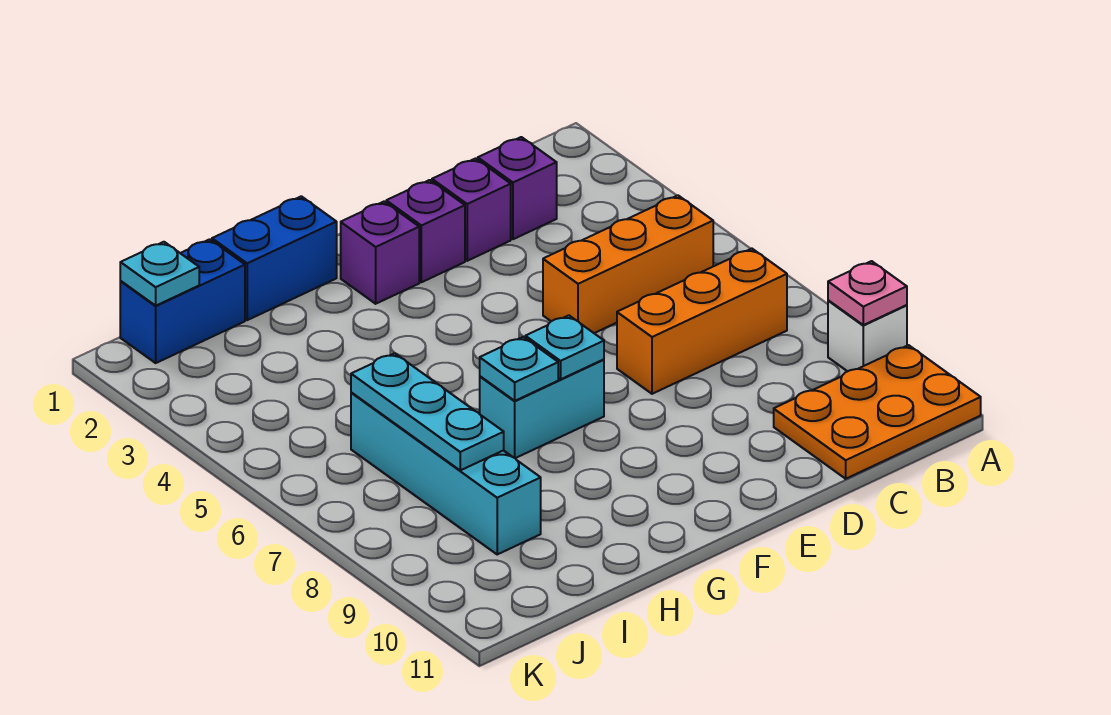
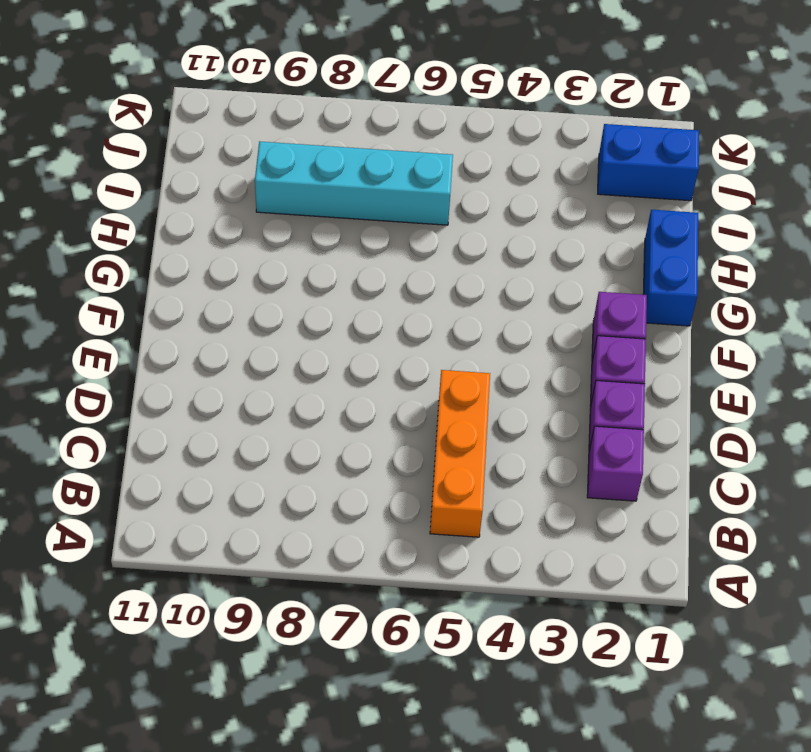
blue brick J1:J2 level 1 -> blue brick I1:J1 level 1
none -> white brick A9 level 1
none -> orange plate A10:C11 level 1
none -> orange brick B7:D7 level 1

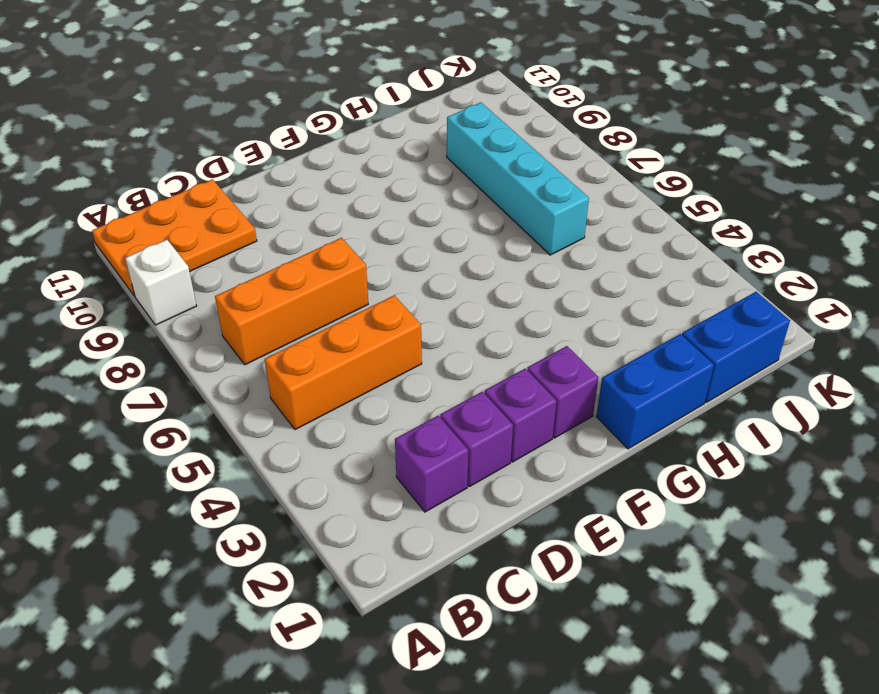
none -> cyan brick F7:G7 level 1
none -> pink plate A9 level 2
none -> cyan plate F7 level 2

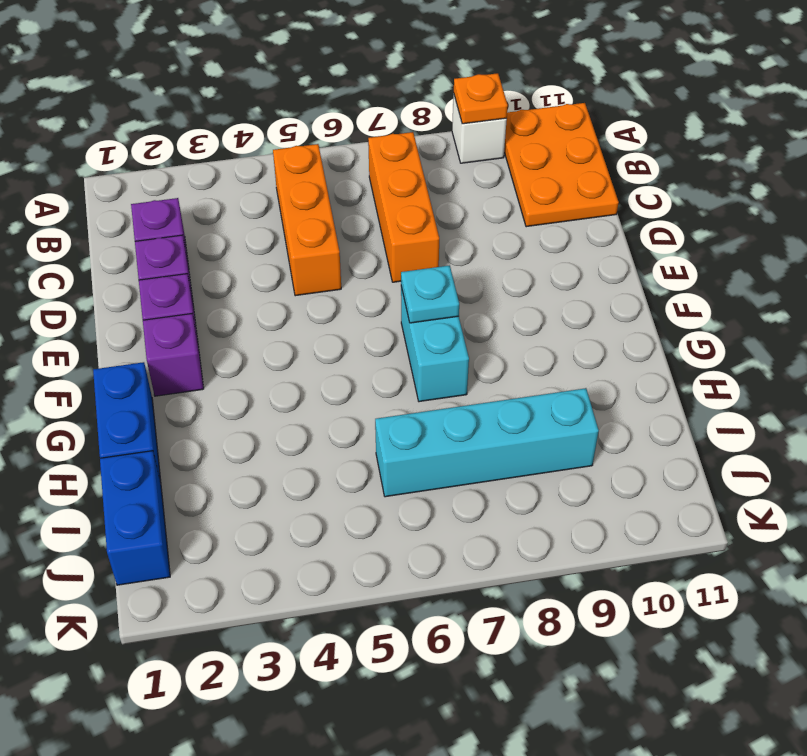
orange plate A9 level 2 -> pink plate A9 level 2
none -> cyan plate G7 level 2
none -> cyan plate I6:I8 level 2
none -> cyan plate J1 level 2

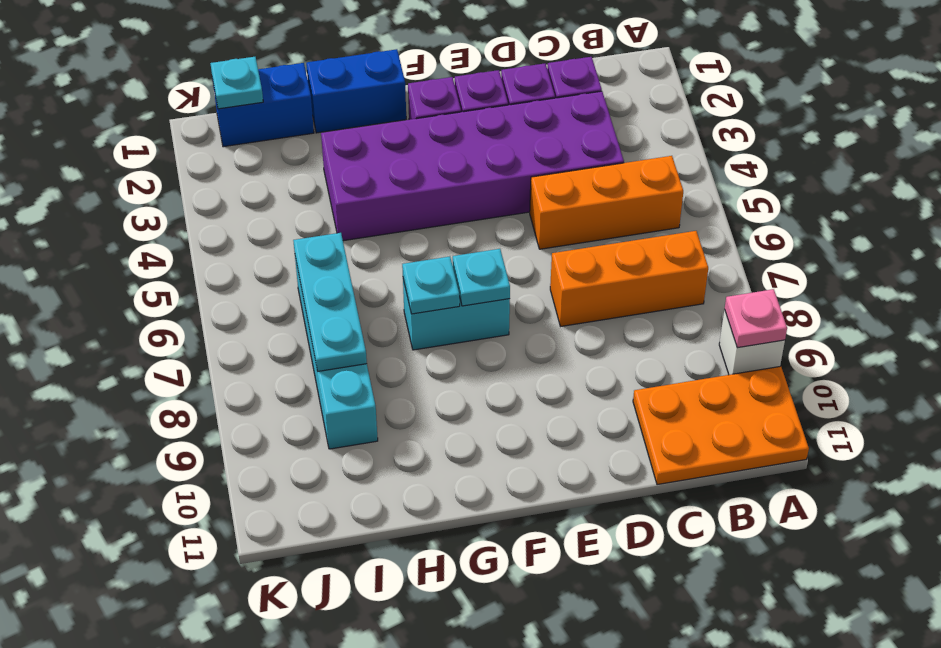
purple brick C3:H4 level 1 -> none

